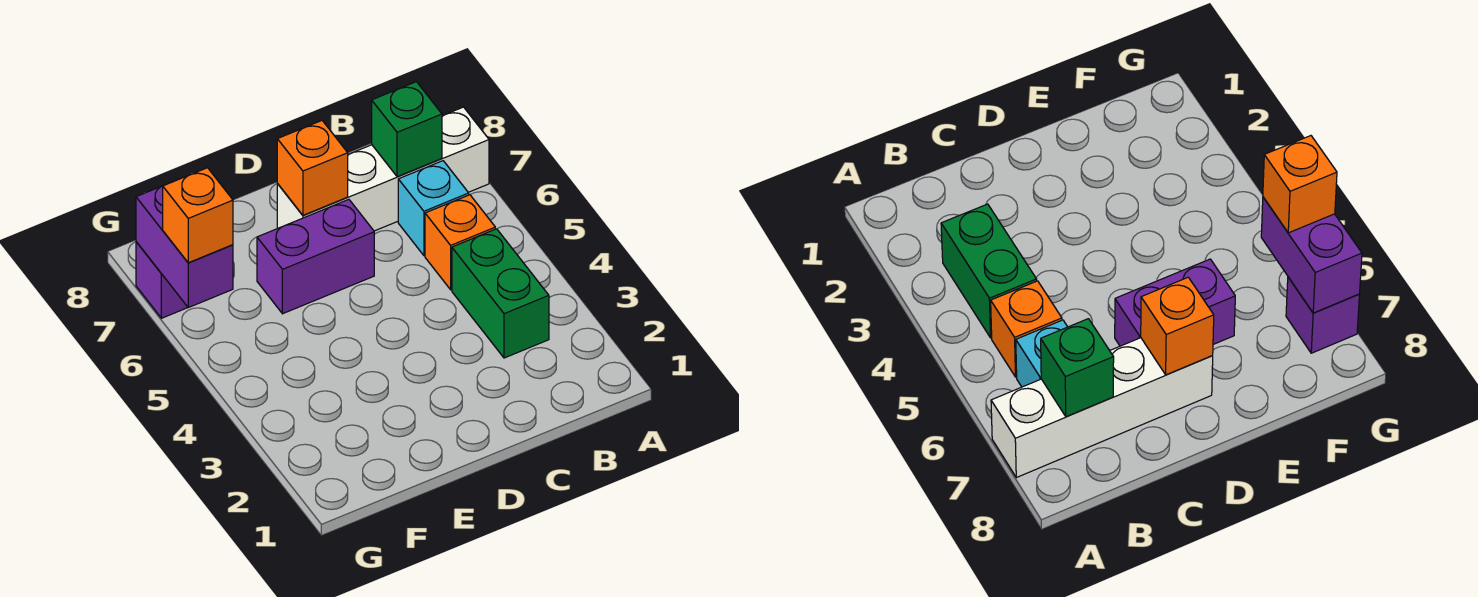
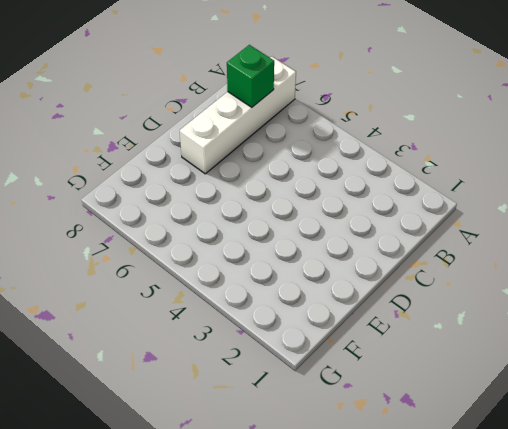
none -> green brick B3:B4 level 1
none -> orange brick B5 level 1

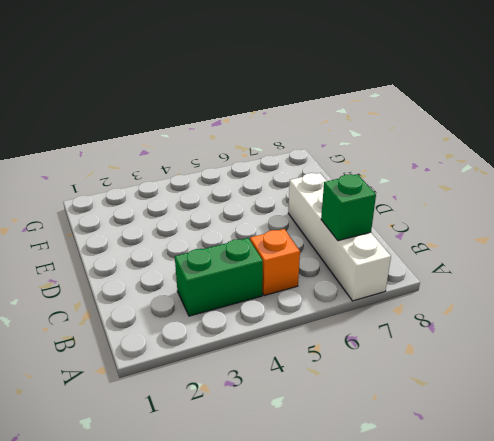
none -> cyan brick B6 level 1
none -> purple brick D6:E6 level 1

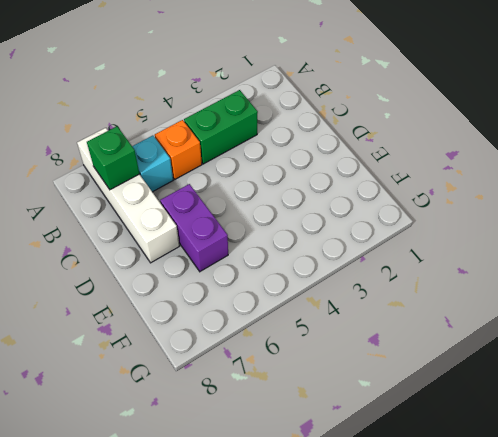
none -> purple brick G7 level 1
none -> orange brick D7 level 2

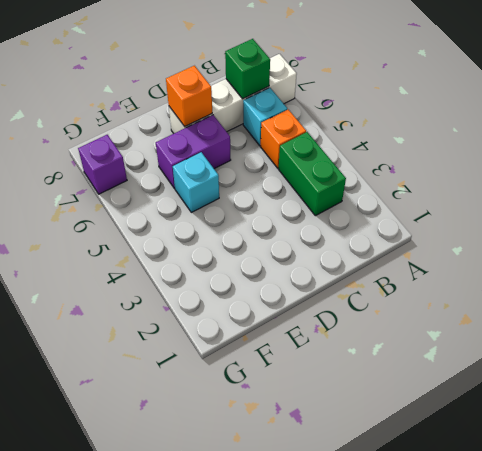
cyan brick E5 level 1 -> none
none -> purple brick G6:G7 level 2
none -> orange brick G6 level 3

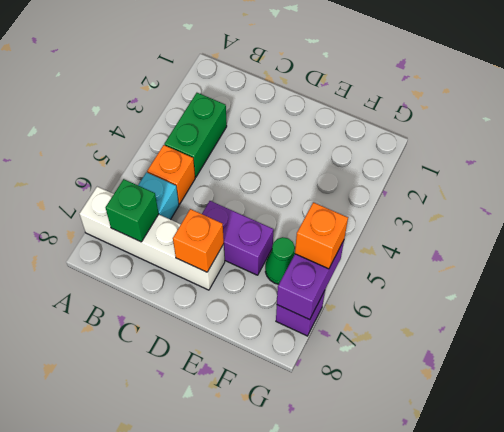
green cone F6 level 1 -> none

